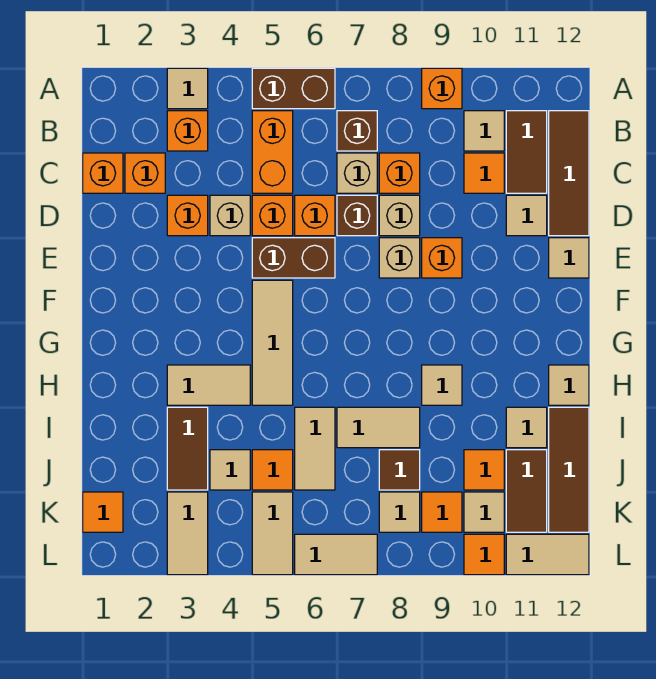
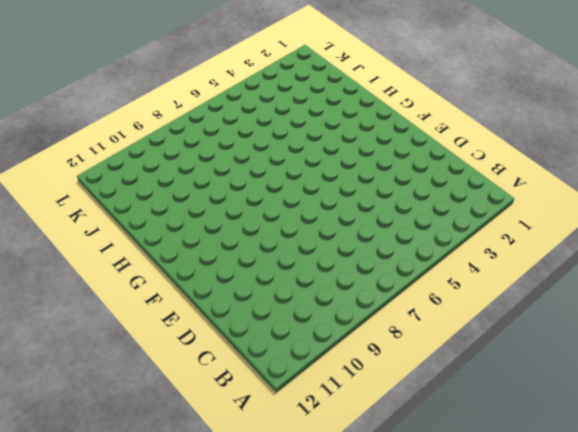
none -> tan tile A3 level 1
none -> brown brick A5:A6 level 1
none -> orange brick A9 level 1
none -> orange brick B3 level 1

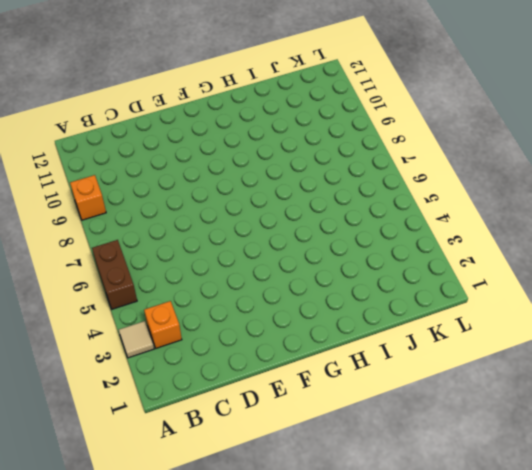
none -> orange brick B5:C5 level 1
none -> brown brick B7 level 1
none -> tan tile B10 level 1
none -> brown tile B11:C11 level 1

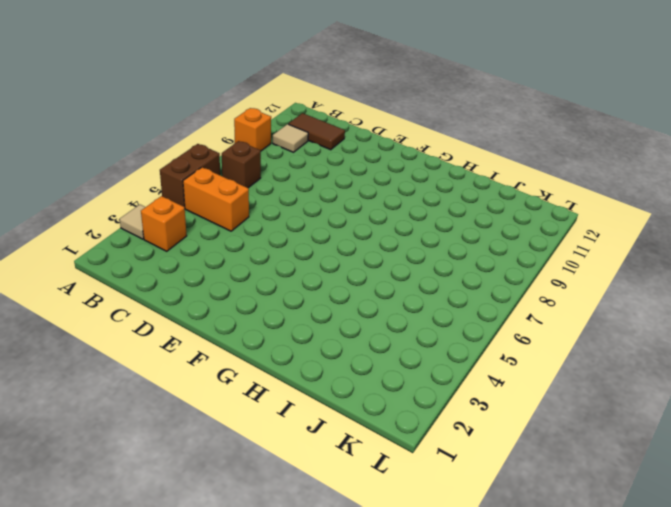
none -> brown tile B12:D12 level 1
none -> orange brick C1 level 1
none -> orange brick C2 level 1
none -> tan brick C7 level 1

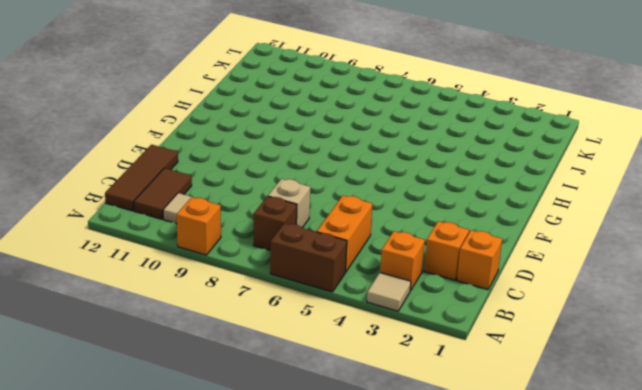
none -> orange brick C8 level 1
none -> orange tile C10 level 1
none -> orange brick D3 level 1
none -> tan brick D4 level 1

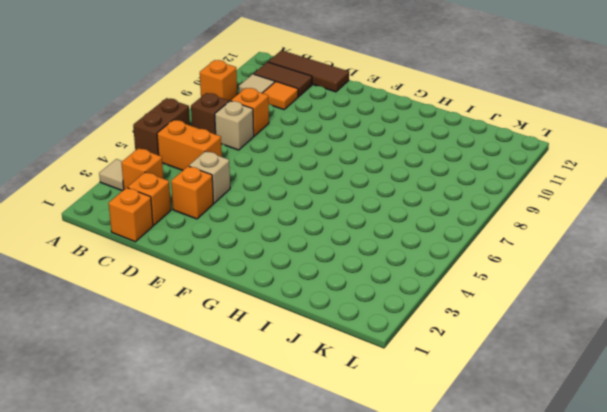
none -> orange brick D5 level 1
none -> orange brick D6 level 1
none -> brown brick D7 level 1
none -> tan brick D8 level 1

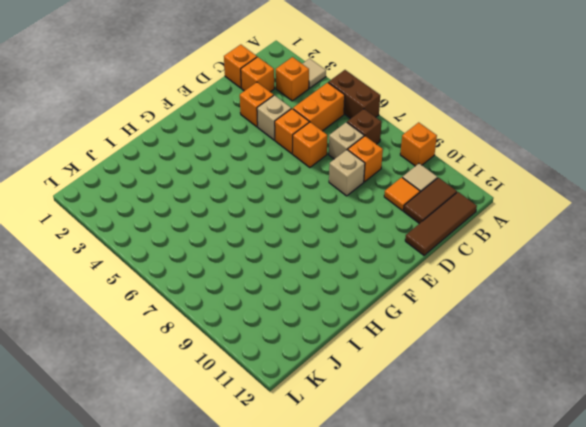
none -> brown brick D7 level 1
none -> tan tile D11 level 1
none -> brown brick E5:E6 level 1
none -> tan brick E8 level 1

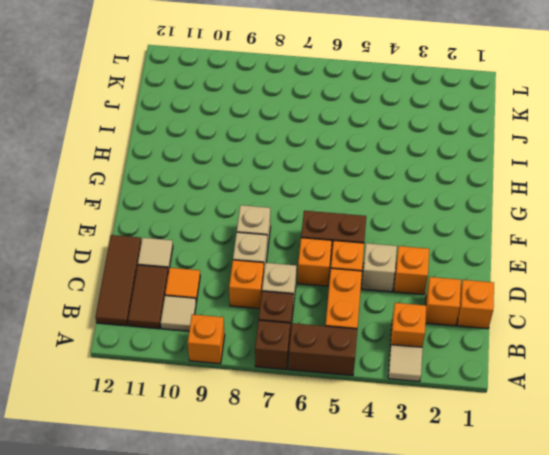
brown brick A7 level 1 -> brown brick D7 level 1
none -> orange brick E9 level 1
none -> tan tile E12 level 1
none -> tan tile F5:H5 level 1
none -> tan tile H3:H4 level 1

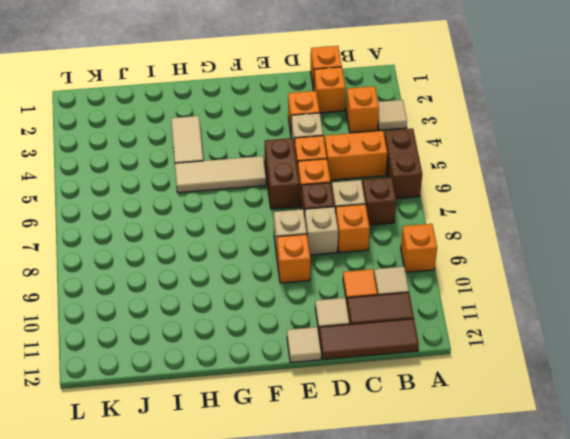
none -> tan tile H9 level 1
none -> tan tile H12 level 1
none -> brown tile I3:J3 level 1
none -> tan tile I6:J6 level 1

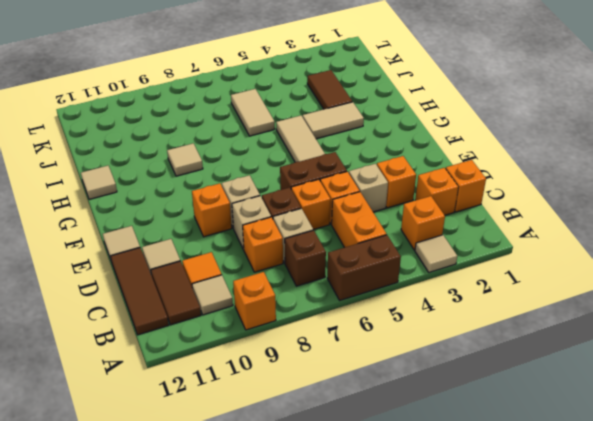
none -> tan tile I7:I8 level 1
none -> tan tile I11 level 1
none -> brown tile I12:K12 level 1
none -> tan tile J4 level 1

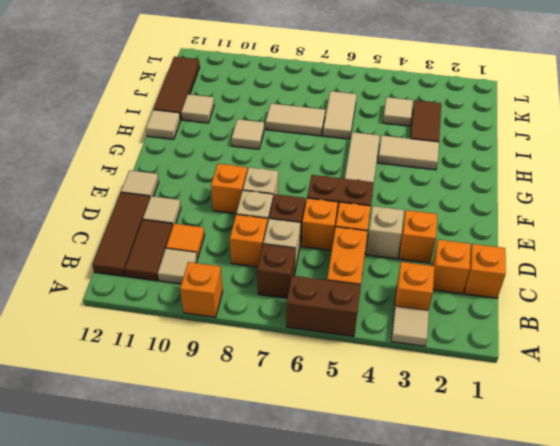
none -> orange tile J5 level 1
none -> brown tile J8 level 1
none -> orange tile J10 level 1
none -> brown tile J11:K11 level 1

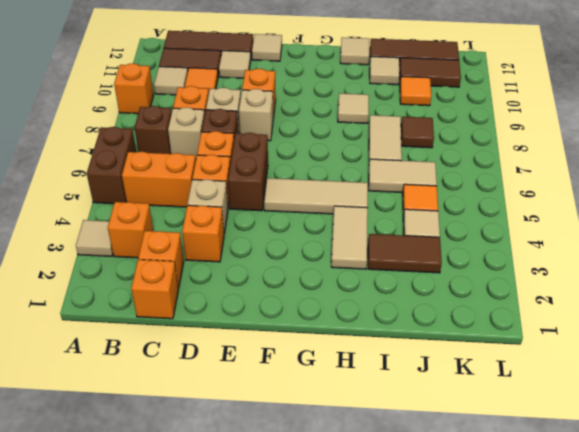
none -> orange tile K1 level 1
none -> tan tile K3:L3 level 1
none -> tan tile K5:L5 level 1
none -> tan tile K8 level 1

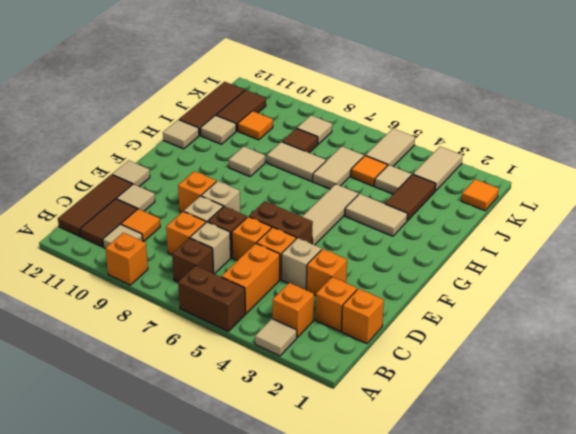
none -> orange tile K9 level 1
none -> tan tile K10 level 1
none -> tan tile L6:L7 level 1
none -> orange tile L10 level 1

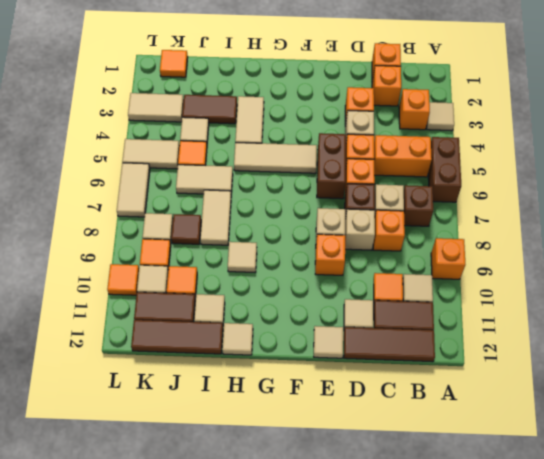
none -> tan tile L11:L12 level 1

